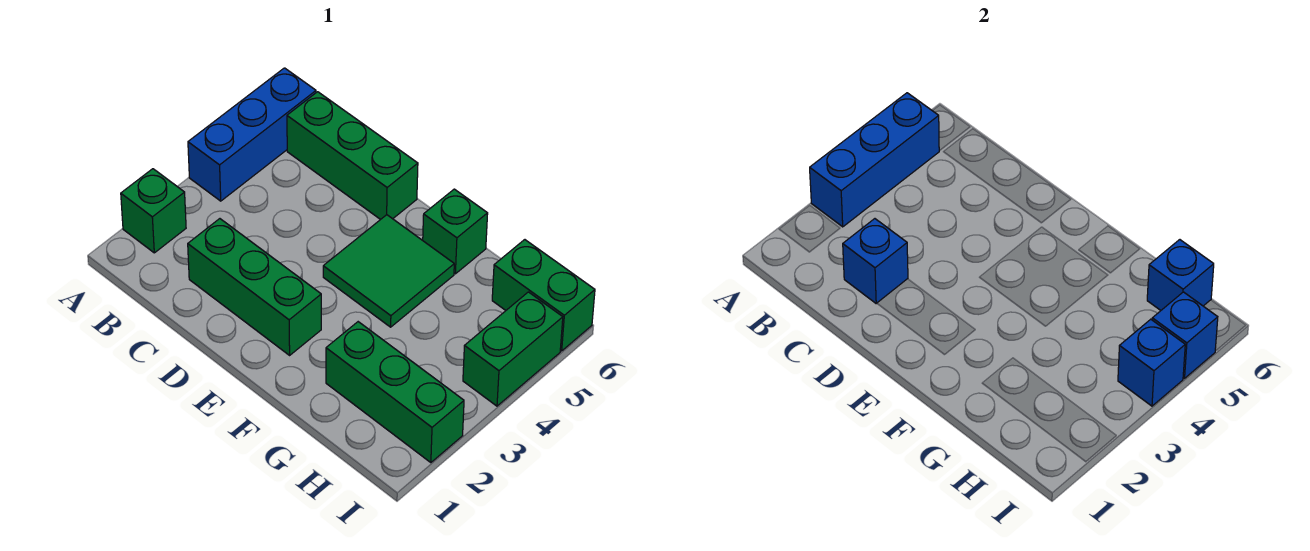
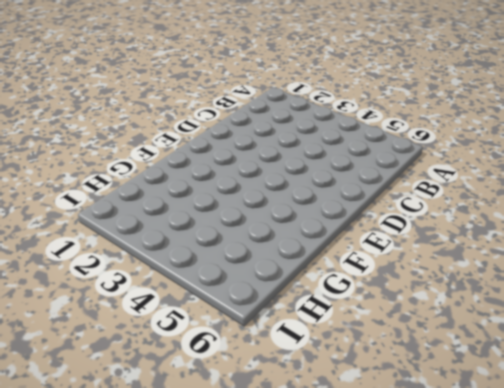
none -> green brick A2 level 1
none -> blue brick A4:A6 level 1
none -> green brick B6:D6 level 1

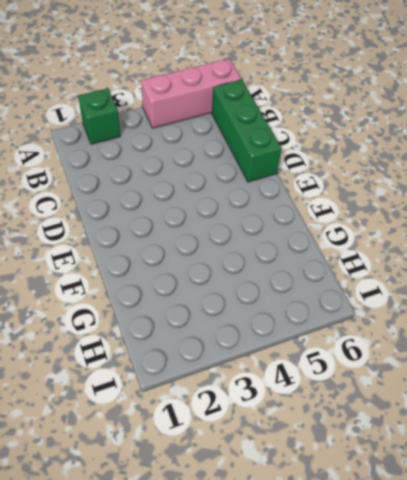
pink brick A4:A6 level 1 -> blue brick A4:A6 level 1
none -> green brick C2:E2 level 1
none -> green tile E4:F5 level 1
none -> green brick F6 level 1

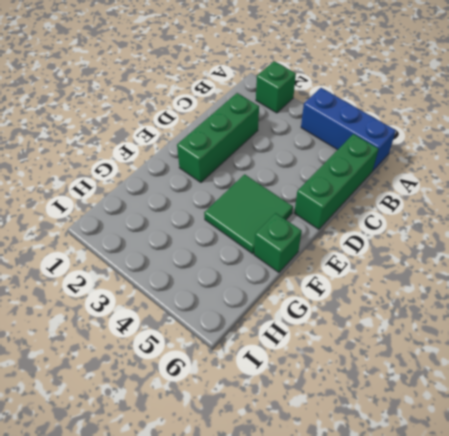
none -> green brick G2:I2 level 1
none -> green brick H6:I6 level 1
none -> green brick I4:I5 level 1

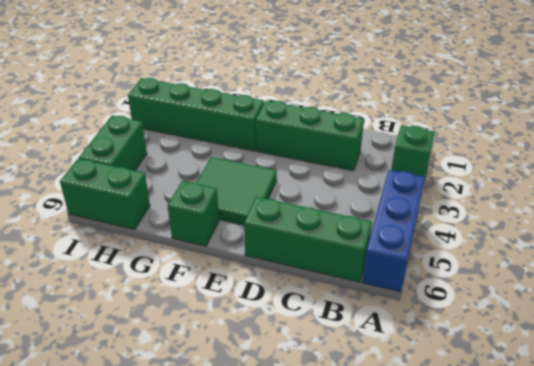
green brick F2:I2 level 1 -> green brick G2:I2 level 1
none -> blue brick A3:A5 level 2
none -> blue brick C2 level 2
none -> blue brick H6 level 2

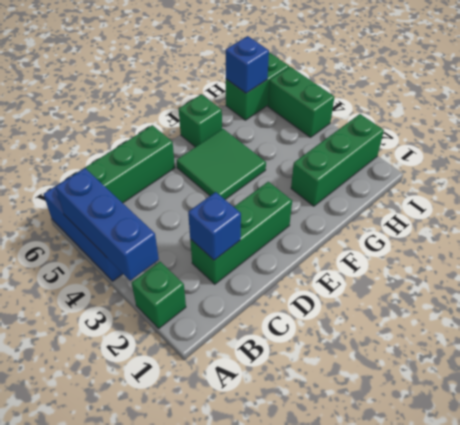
none -> blue brick I4 level 2
none -> blue brick I5 level 2

